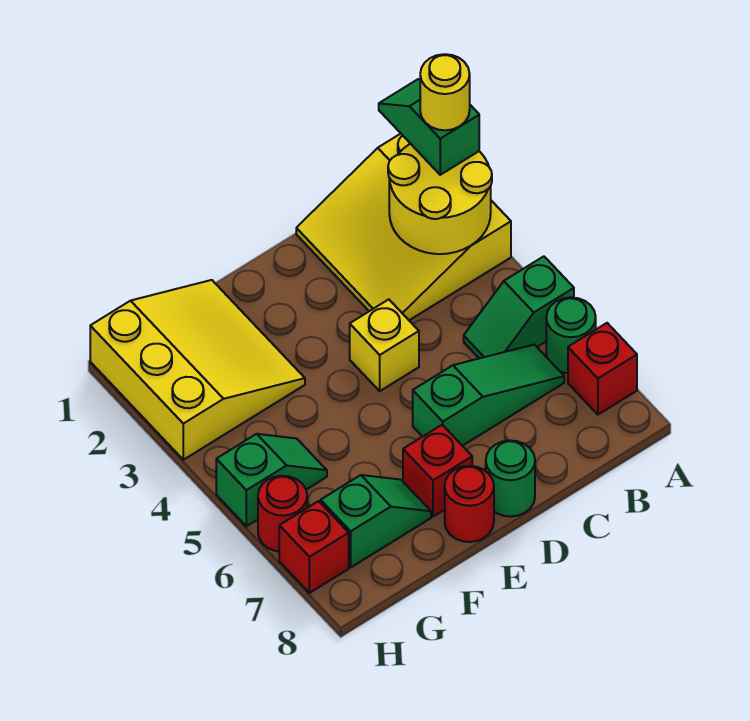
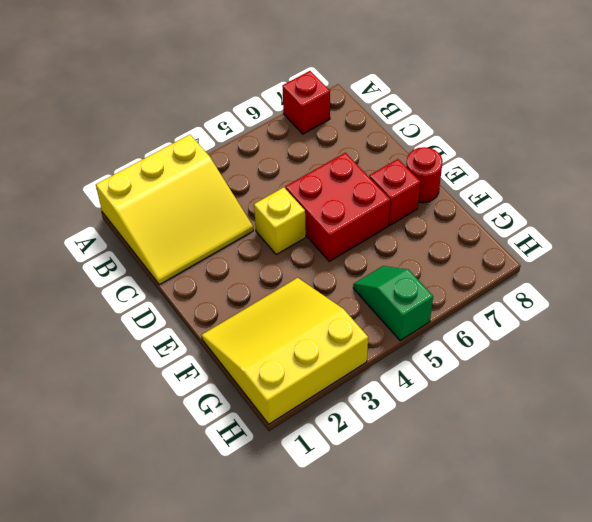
red brick D5:E6 level 1 -> green slope B6:D6 level 1 top D
none -> green slope A5:B5 level 1 top A
none -> green round brick A6 level 1
none -> green round brick D8 level 1

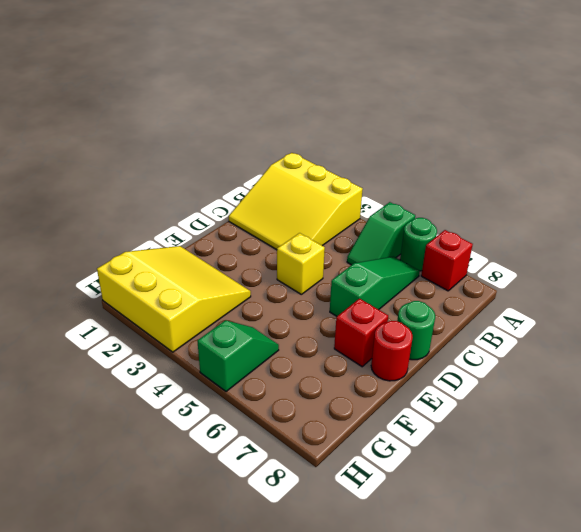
none -> green slope F7:G7 level 1 top G
none -> red round brick H6 level 1
none -> red brick H7 level 1

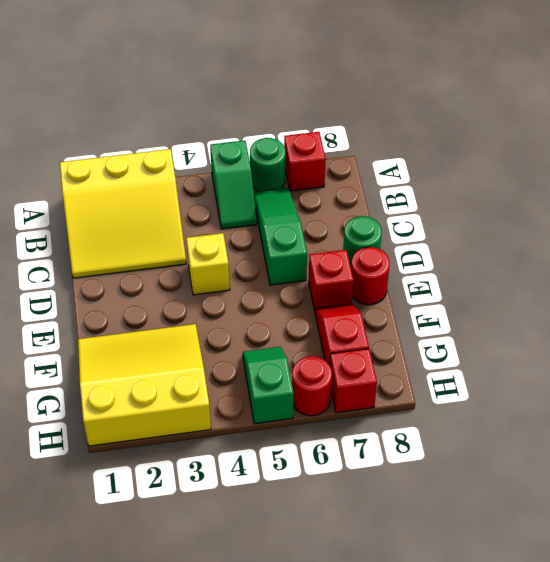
red slope F7:G7 level 1 top G -> green slope F7:G7 level 1 top G
none -> yellow round brick A2:B3 level 2
none -> green slope A1:A2 level 3 top 2
none -> yellow round brick A2 level 4

